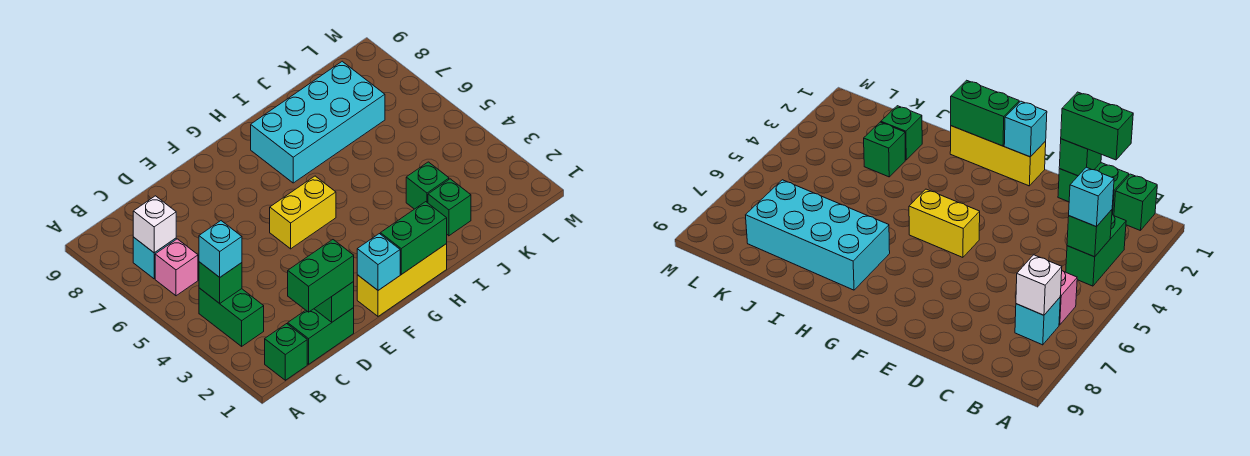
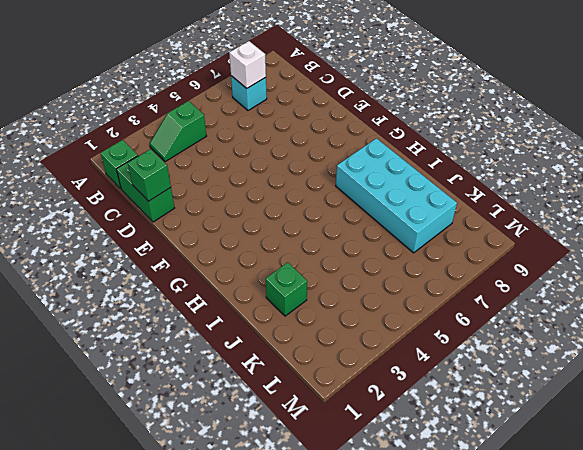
green slope B3:B4 level 1 top 4 -> green brick B3:B4 level 1
none -> pink brick B6 level 1
none -> yellow brick F1:H1 level 1
none -> yellow brick F5:G5 level 1

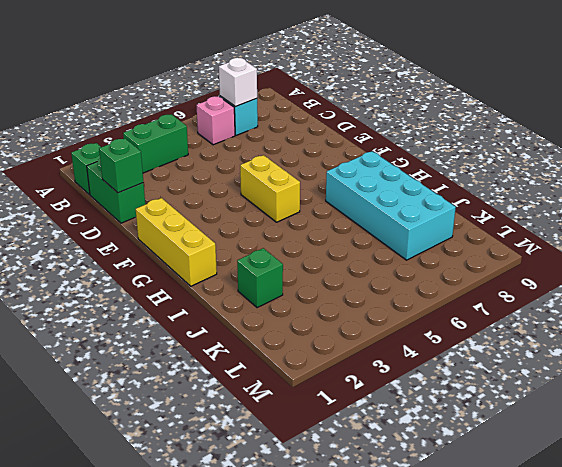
none -> green brick J3 level 1
none -> green brick B4 level 2
none -> cyan brick F1 level 2

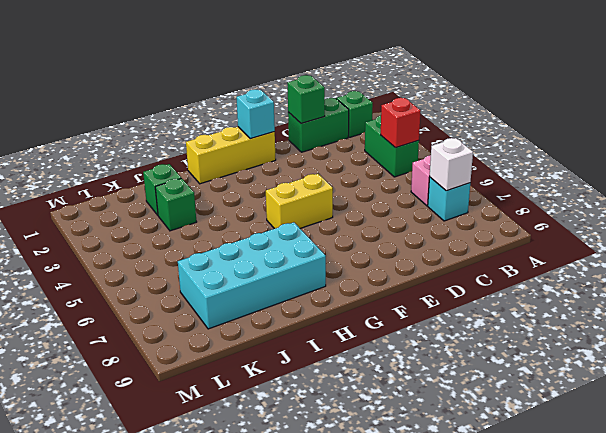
red brick B4 level 2 -> green brick B4 level 2
none -> green brick G1:H1 level 2
none -> cyan brick B4 level 3
none -> green brick C1:D1 level 3

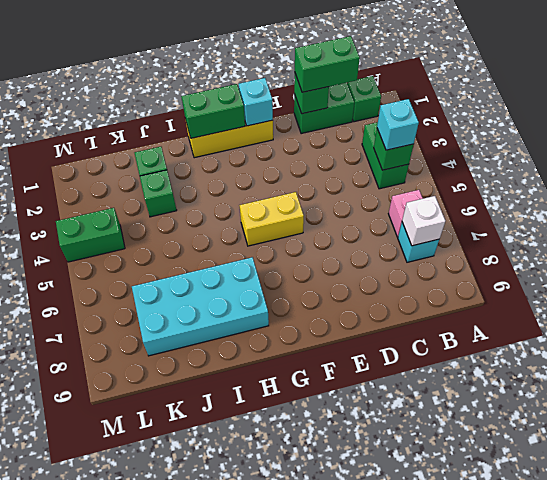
green brick L4:M4 level 1 -> none

